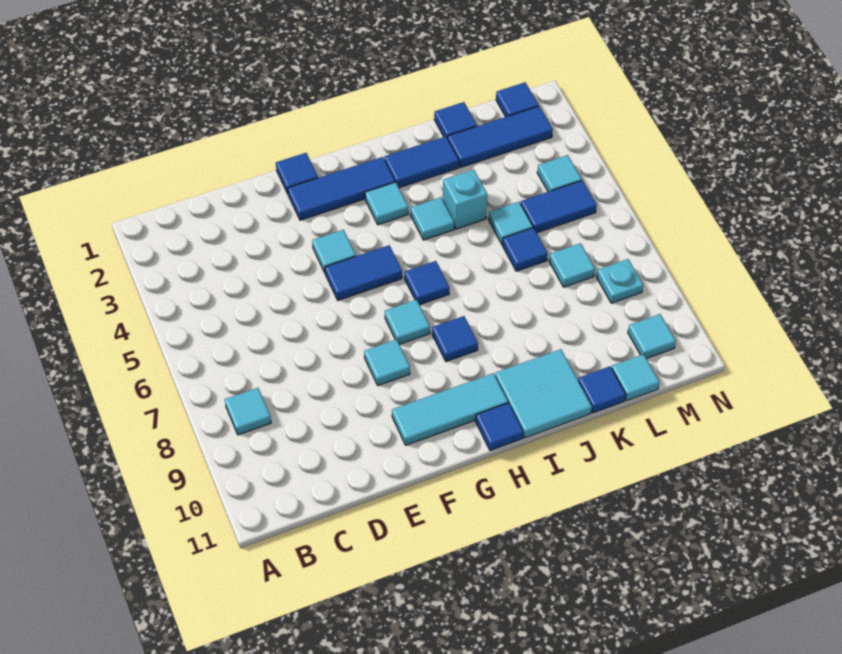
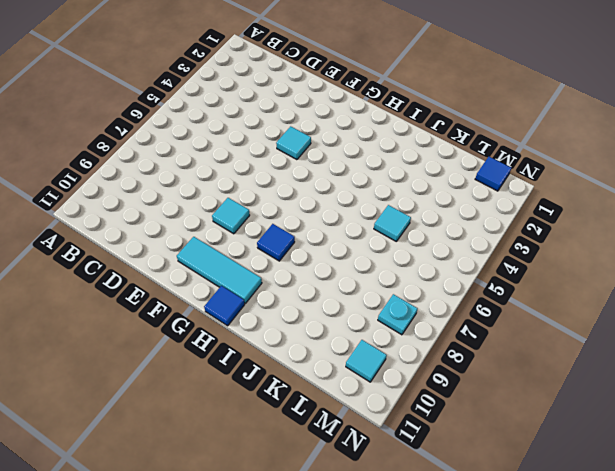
none -> cyan tile B8 level 1
none -> blue tile F1 level 1
none -> blue tile F2:H2 level 1

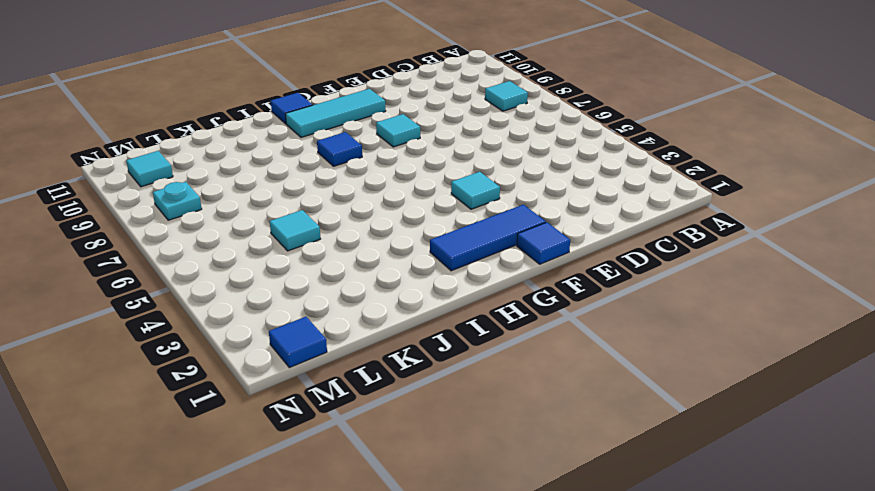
none -> blue tile F5:G5 level 1
none -> cyan tile G7 level 1
none -> cyan tile H3 level 1

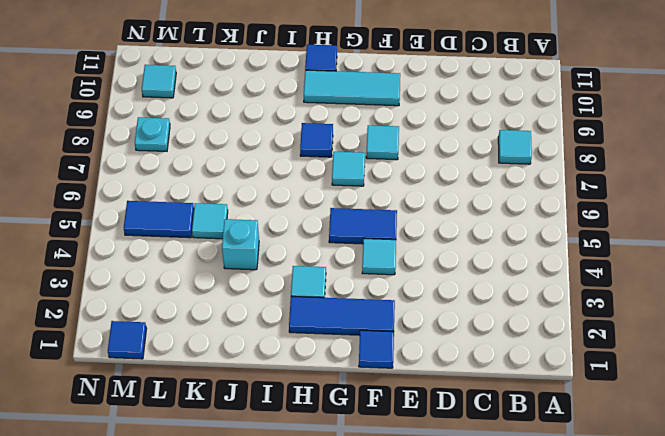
none -> blue tile H6 level 1
none -> blue tile I2:J2 level 1
none -> cyan tile I4 level 1

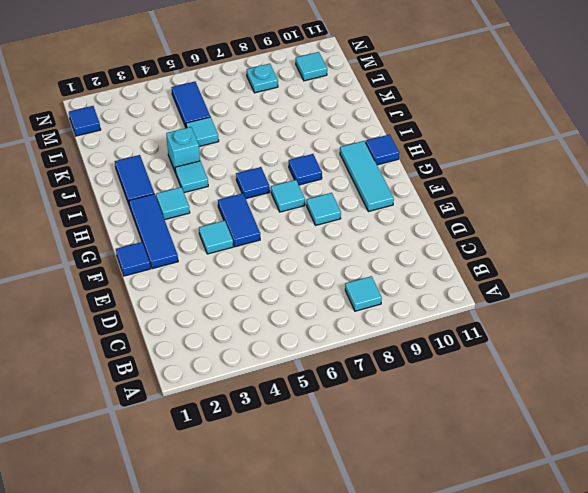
none -> cyan tile I10:J11 level 1
none -> blue tile K1 level 1
none -> blue tile K2:M2 level 1

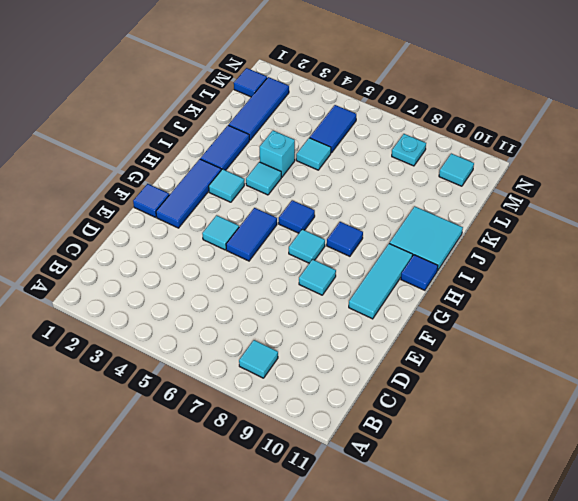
none -> blue tile K1 level 1
none -> blue tile K6 level 1
none -> blue tile K11 level 1

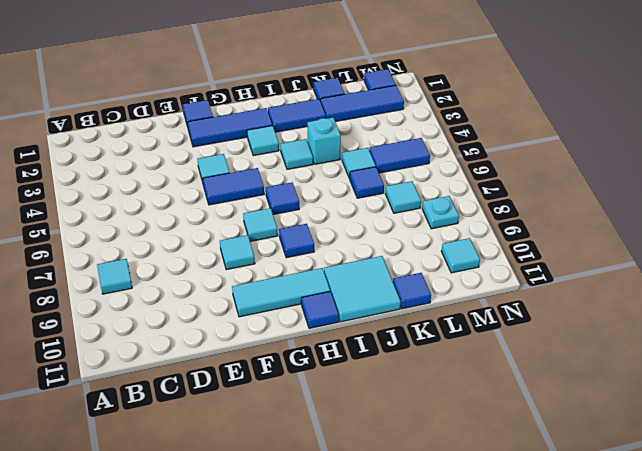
none -> cyan tile L11 level 1
none -> cyan tile M4 level 1

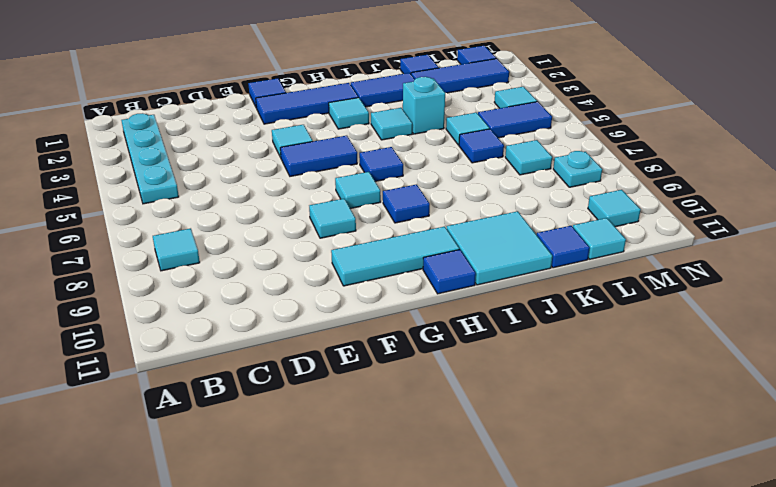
cyan plate B2:B5 level 1 -> none

